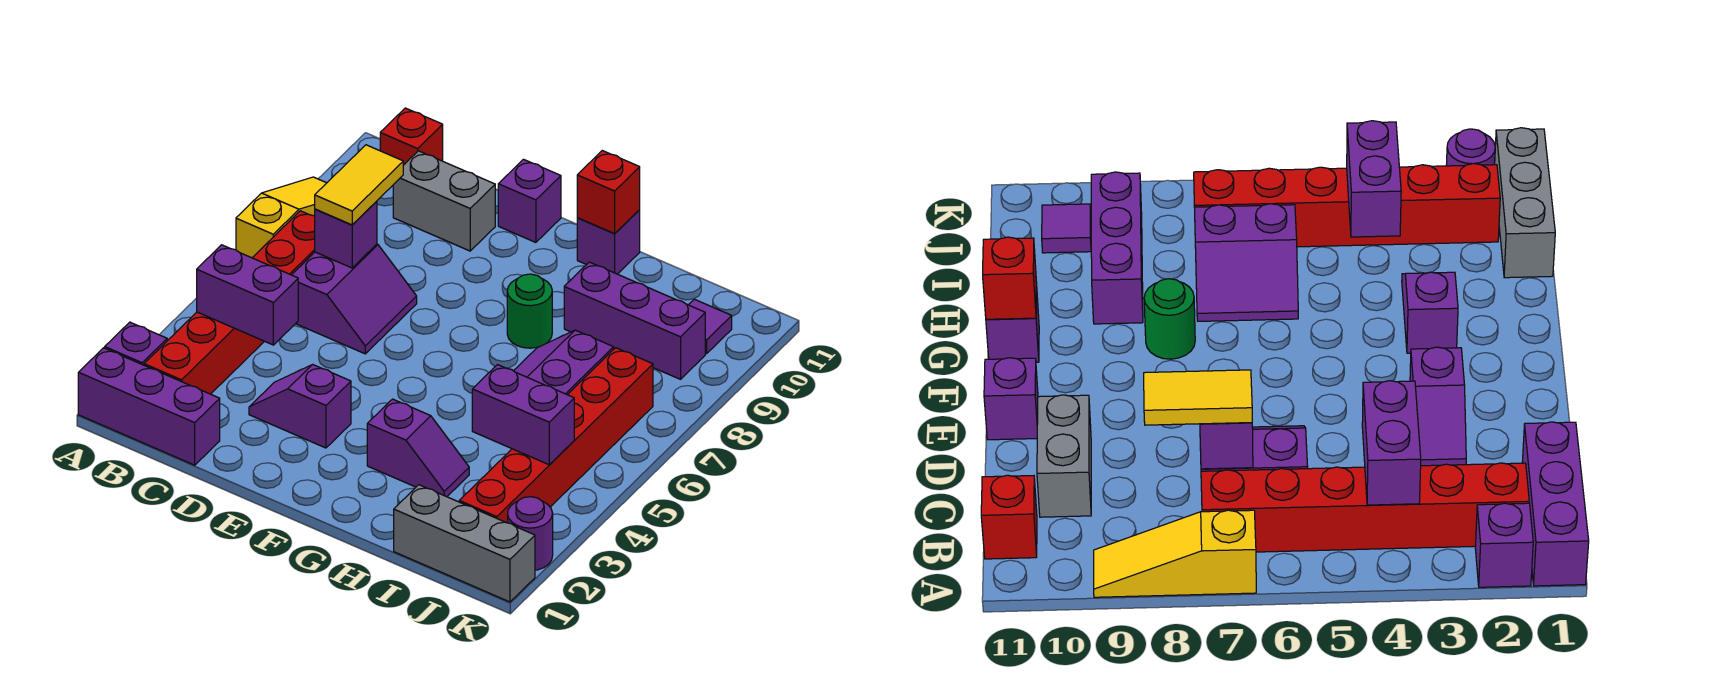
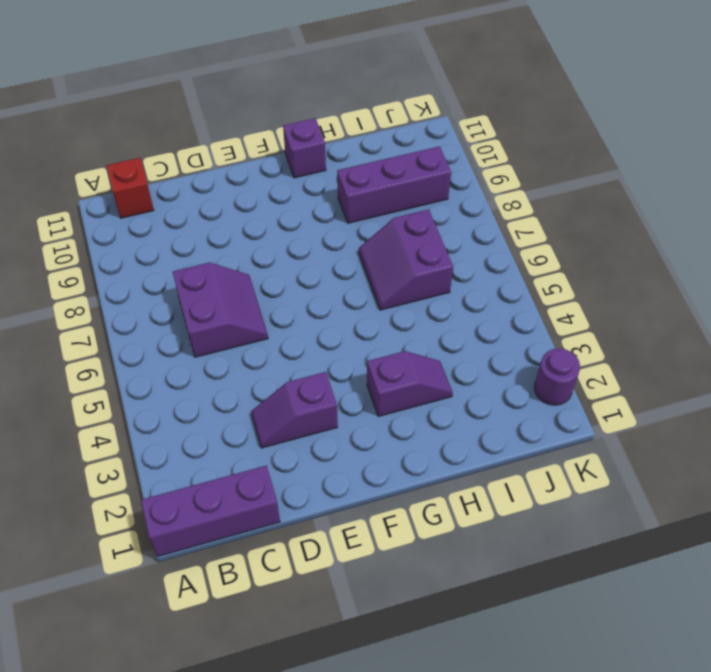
none -> purple brick A2 level 1
none -> yellow slope A7:A9 level 1 top 7
none -> red brick B2:B7 level 1

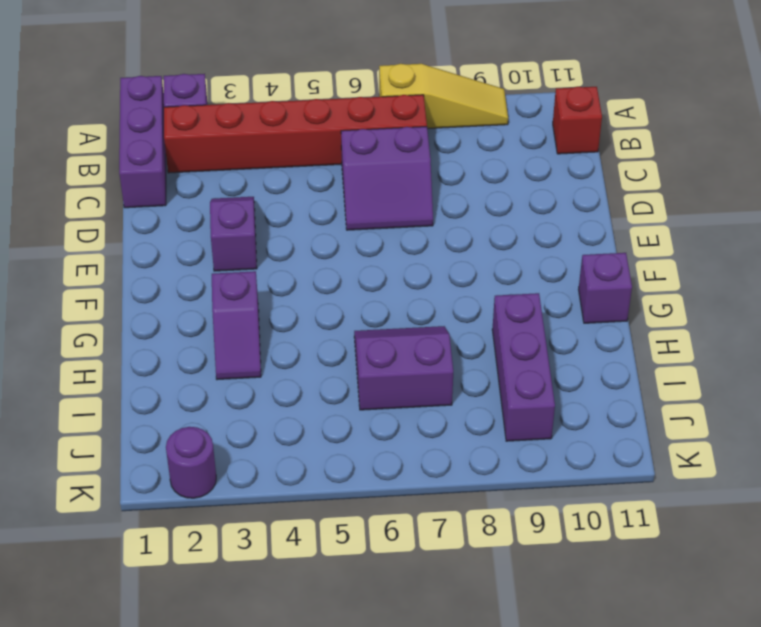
none -> grey brick C10:D10 level 1
none -> purple brick E11 level 1
none -> green round brick G8 level 1

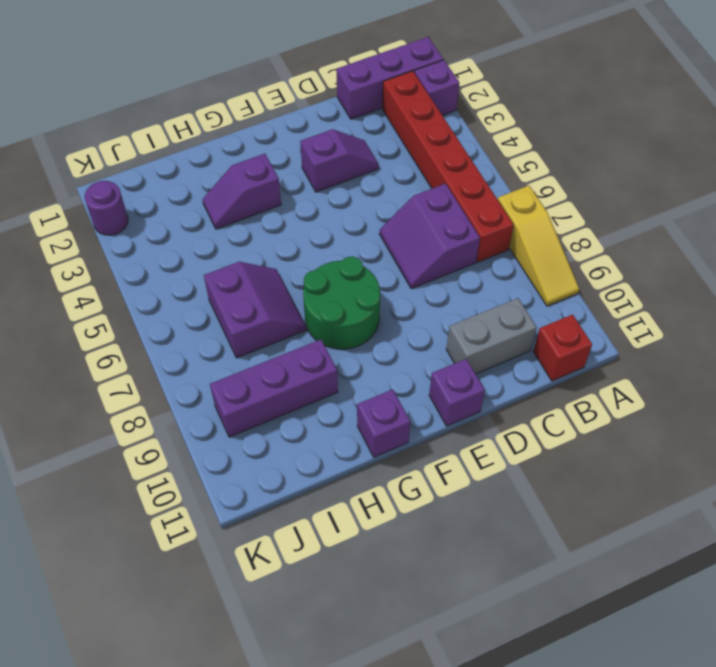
green round brick F7:G8 level 1 -> green round brick G8 level 1
none -> grey brick I1:K1 level 1
none -> red brick J2:J7 level 1
none -> purple tile J10 level 1

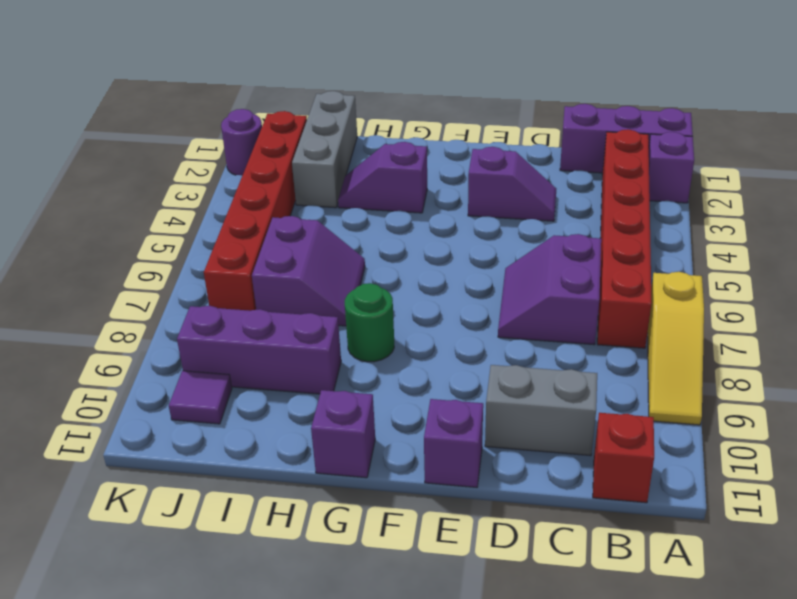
grey brick I1:I3 level 1 -> grey brick I1:K1 level 1
none -> purple brick B4:C4 level 2
none -> purple brick C7 level 2
none -> red brick G11 level 2

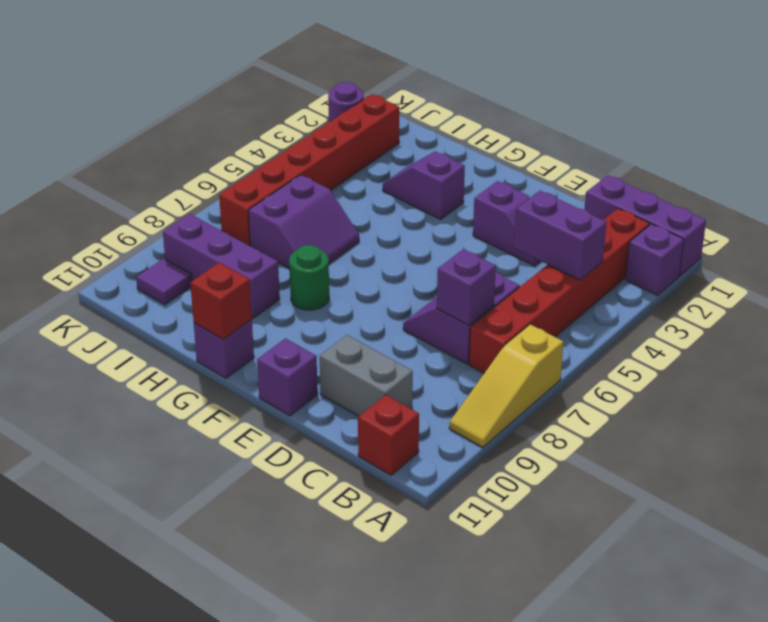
none -> grey brick I1:K1 level 1
none -> purple brick I4:J4 level 2
none -> yellow tile C7:C8 level 3

